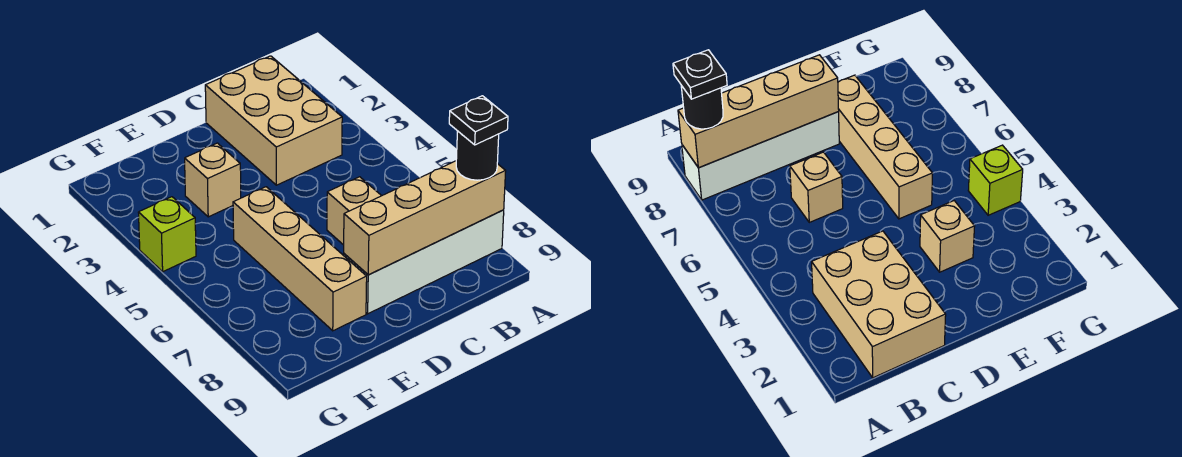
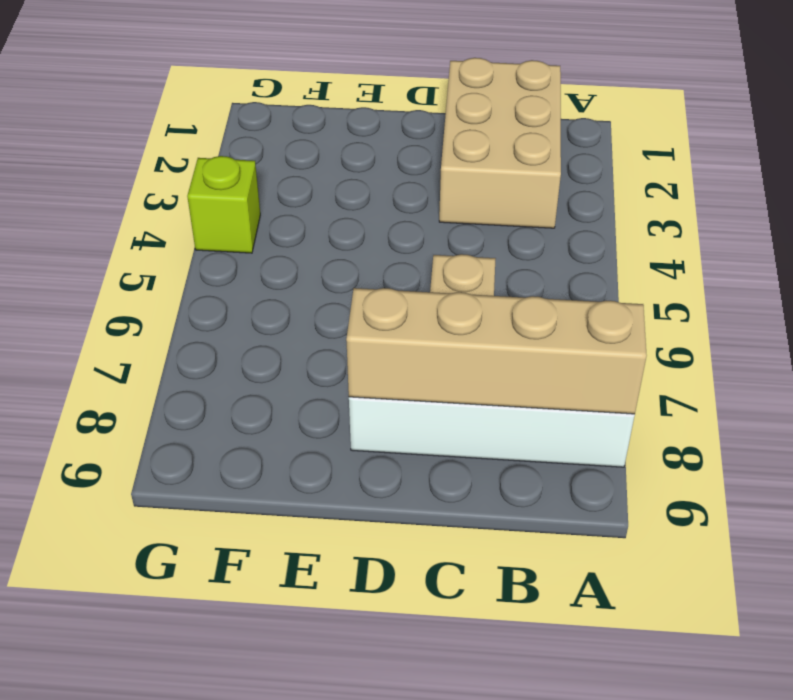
none -> tan brick E3 level 1
none -> tan brick E5:E8 level 1

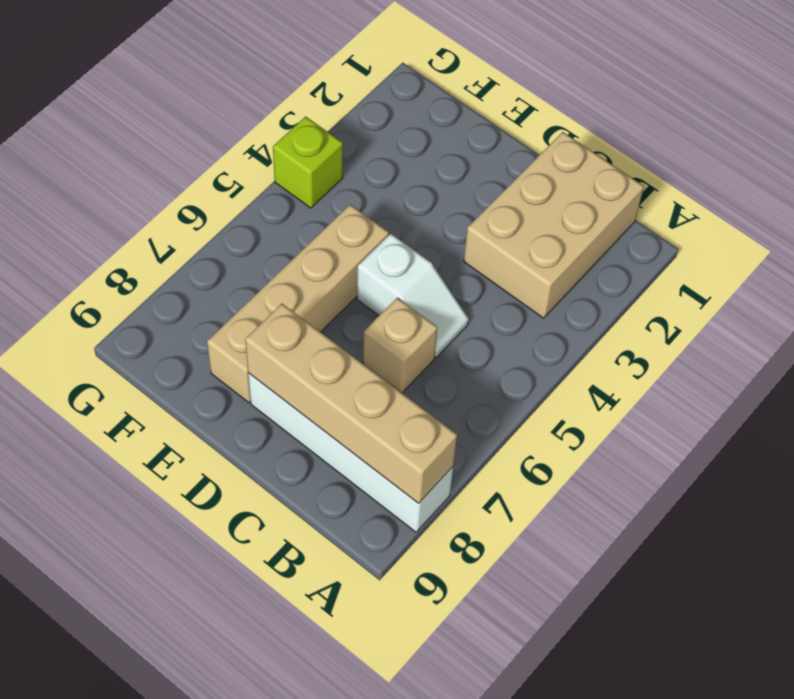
white slope C5:D5 level 1 top D -> none
none -> tan brick E3 level 1
none -> black round brick A8 level 3

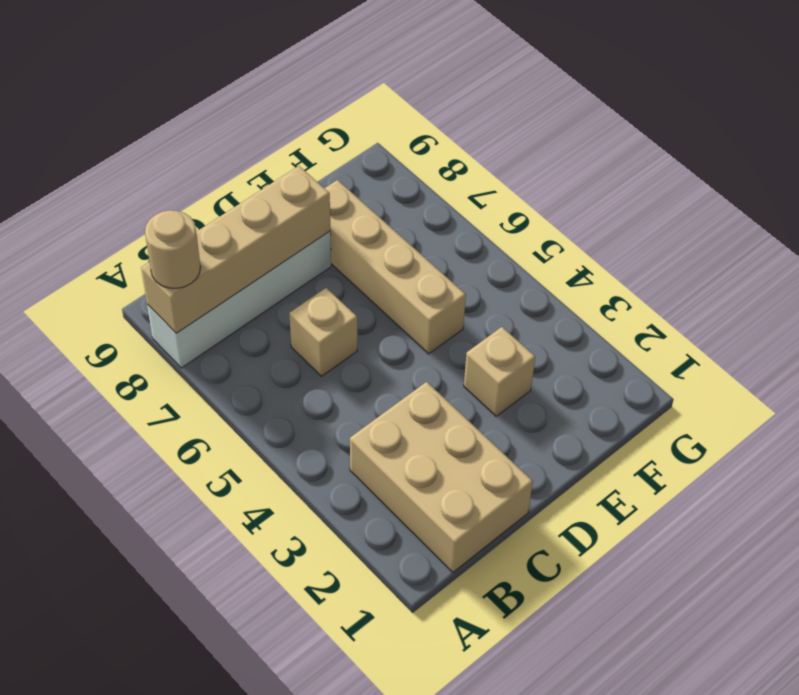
tan round brick A8 level 3 -> black round brick A8 level 3
none -> lime brick G4 level 1
none -> black plate A8 level 4

